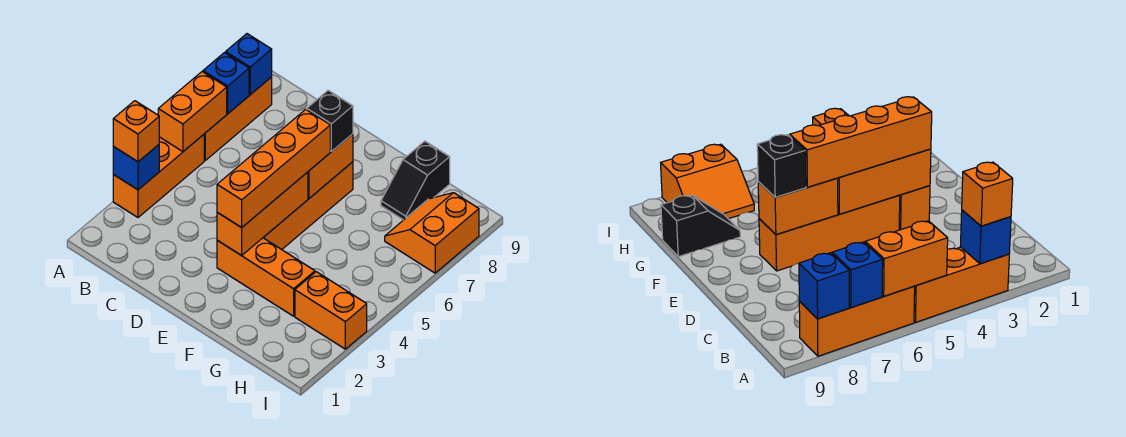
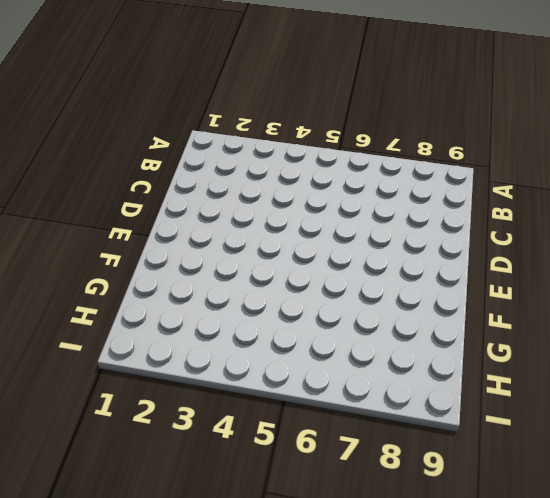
none -> orange brick A3:A5 level 1
none -> orange brick A6:A8 level 1
none -> orange brick E3:G3 level 1

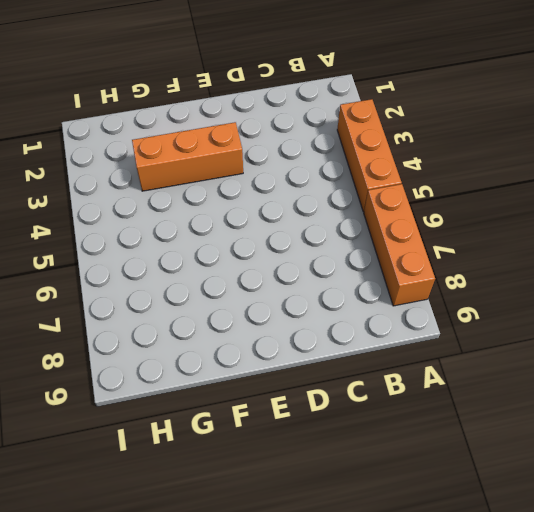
none -> orange brick E4:E7 level 1
none -> black slope G8:G9 level 1 top 9
none -> orange brick H3:I3 level 1

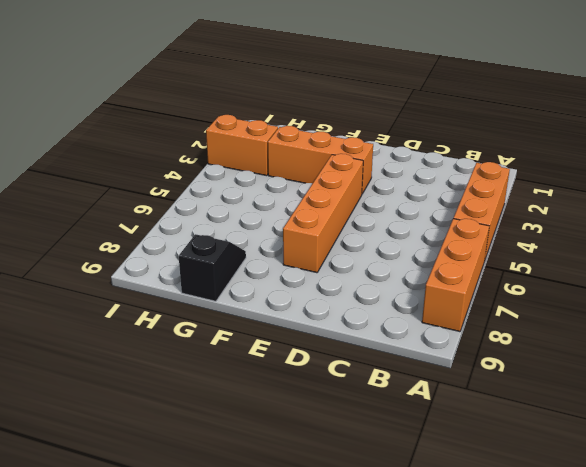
none -> orange slope H7:I8 level 1 top I
none -> blue brick A3 level 2
none -> orange brick A5:A6 level 2

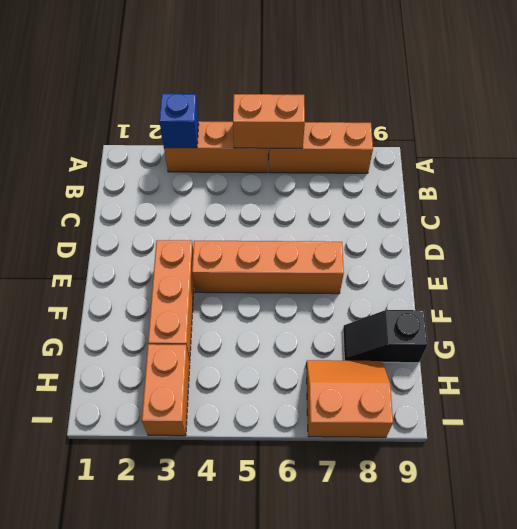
none -> blue brick A7 level 2
none -> blue brick A8 level 2
none -> orange brick E3:E5 level 2

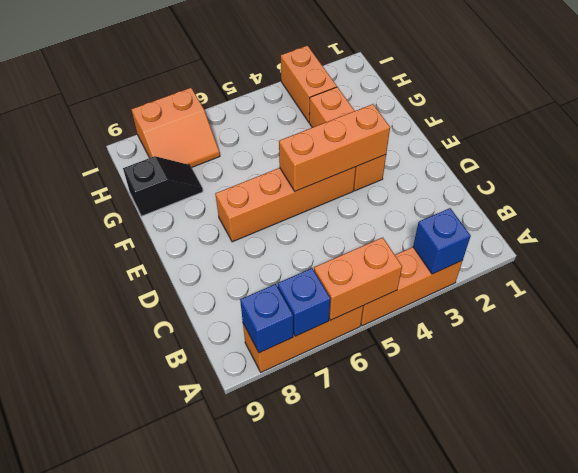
none -> orange brick E6:E7 level 2
none -> orange brick A3 level 3
none -> orange brick E3:E6 level 3

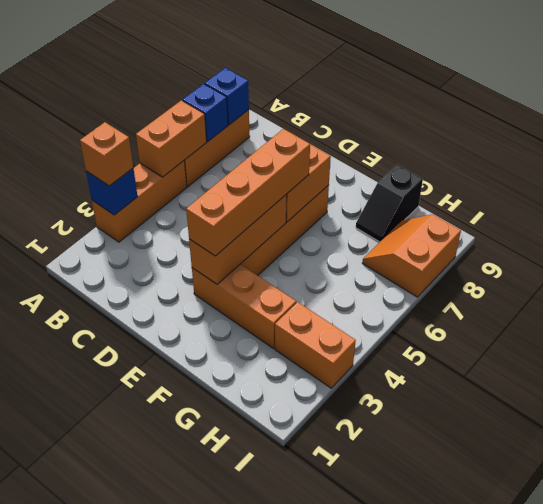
none -> black brick E7 level 3

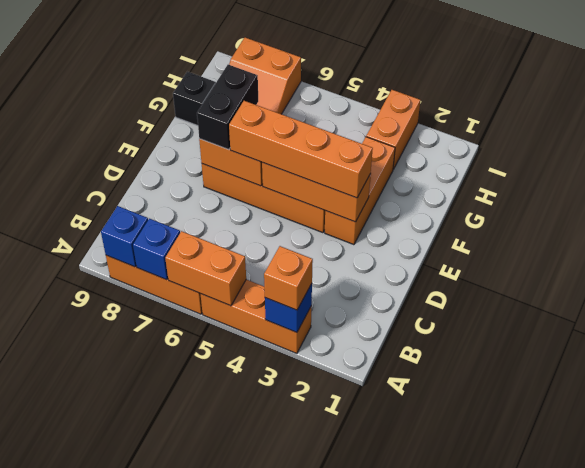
black brick E7:F7 level 3 -> black brick E7 level 3

